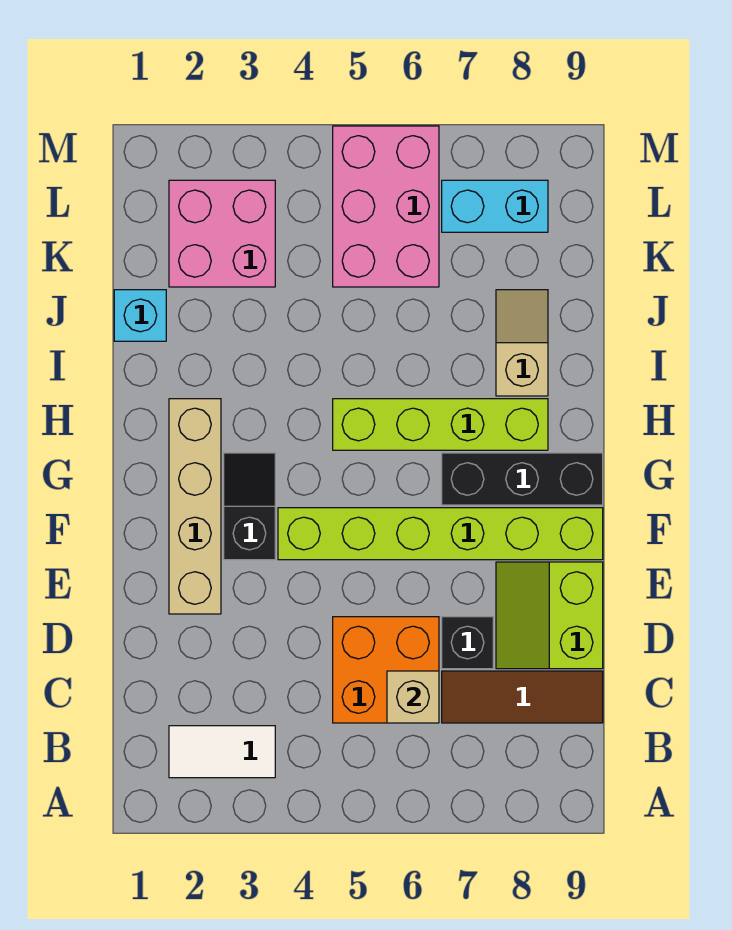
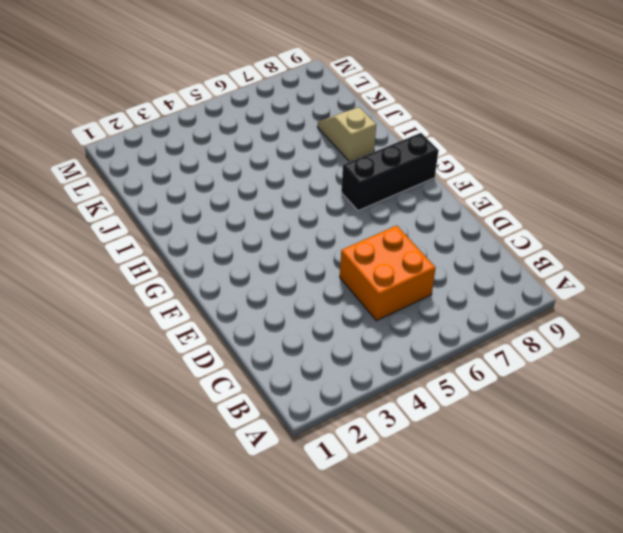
none -> white tile B2:B3 level 1
none -> brown tile C7:C9 level 1
none -> black brick D7 level 1

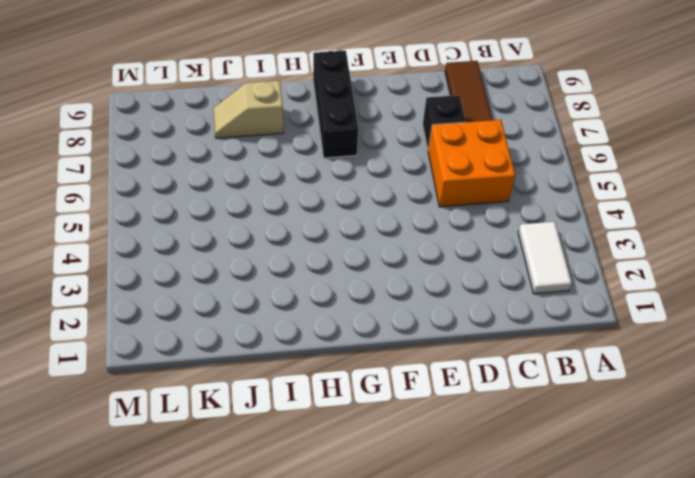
none -> lime slope D8:E9 level 1 top 9
none -> tan brick E2:H2 level 1
none -> black slope F3:G3 level 1 top F

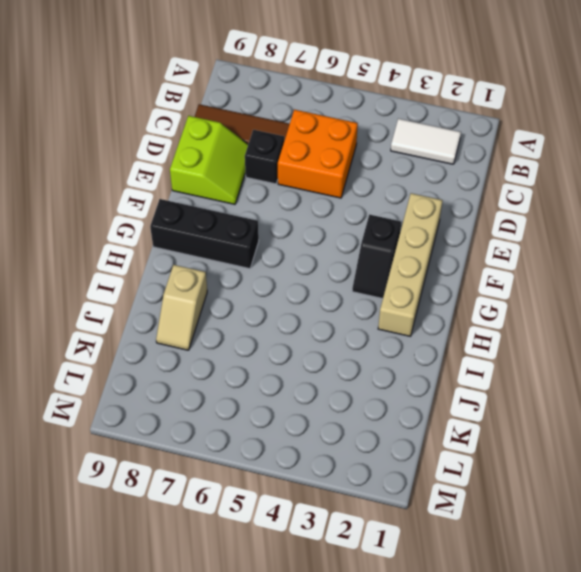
none -> lime brick F4:F9 level 1
none -> lime brick H5:H8 level 1
none -> cyan brick J1 level 1

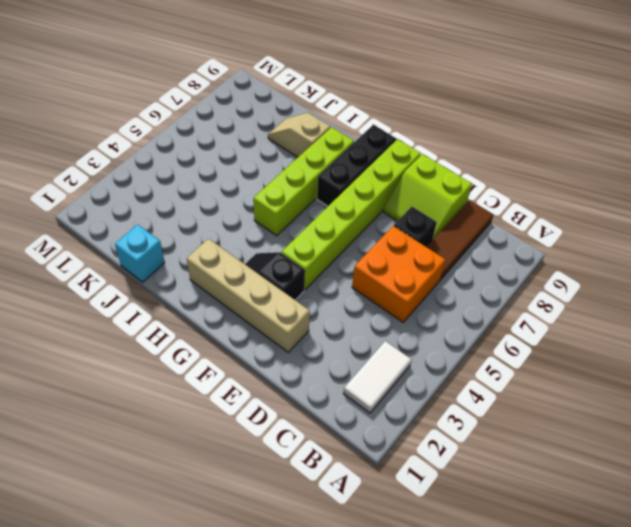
none -> pink brick K2:L3 level 1
none -> pink brick K5:M6 level 1
none -> cyan brick L7:L8 level 1

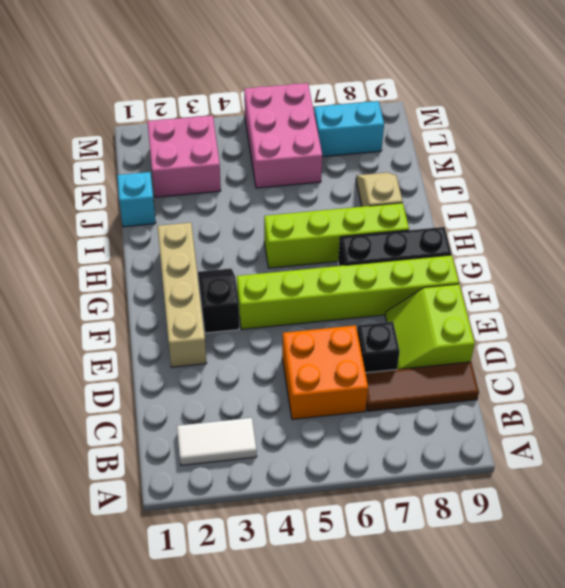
none -> tan brick C6 level 2

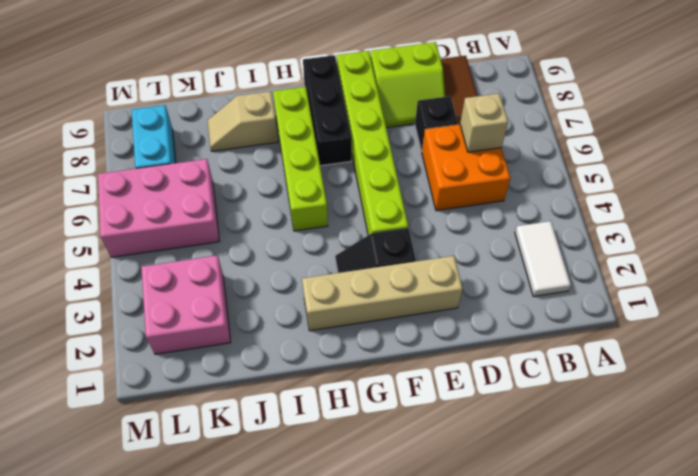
none -> cyan brick J1 level 1

